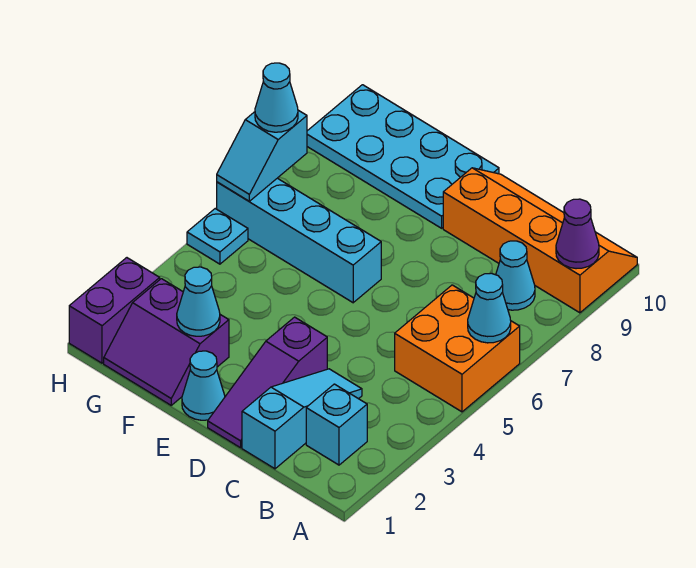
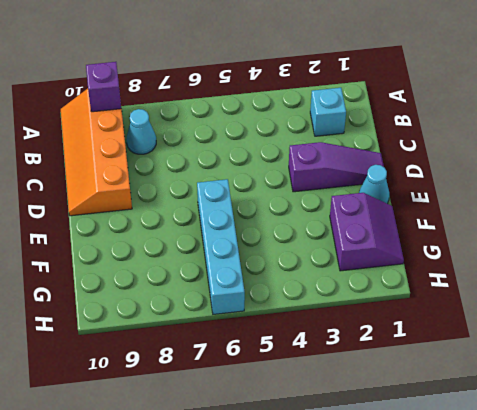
purple brick A9 level 2 -> purple cone A9 level 2
none -> orange brick A5:B6 level 1
none -> cyan slope C1:C3 level 1 top 1
none -> cyan plate E9:H10 level 1

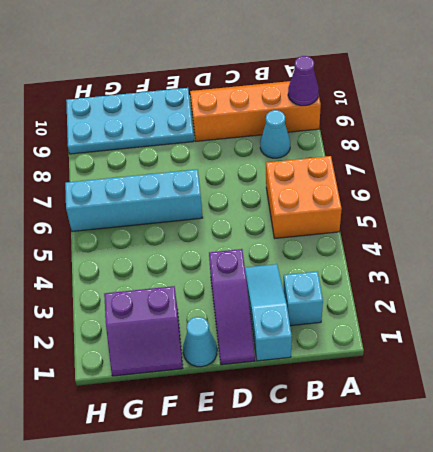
none -> purple brick H1:H2 level 1
none -> cyan plate H5 level 1
none -> cyan cone A6 level 2

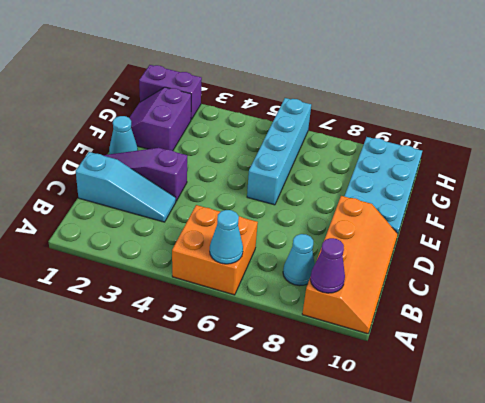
none -> cyan brick B2 level 1
none -> cyan plate H5 level 1
none -> cyan cone F2 level 2

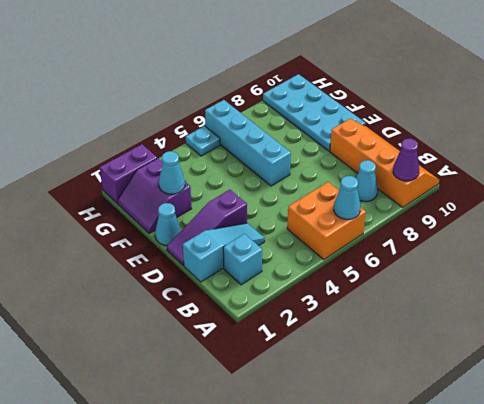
none -> cyan slope H6:H7 level 2 top 7
none -> cyan cone H7 level 3

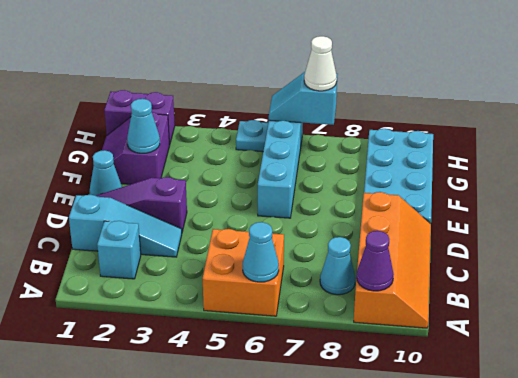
white cone H7 level 3 -> cyan cone H7 level 3

